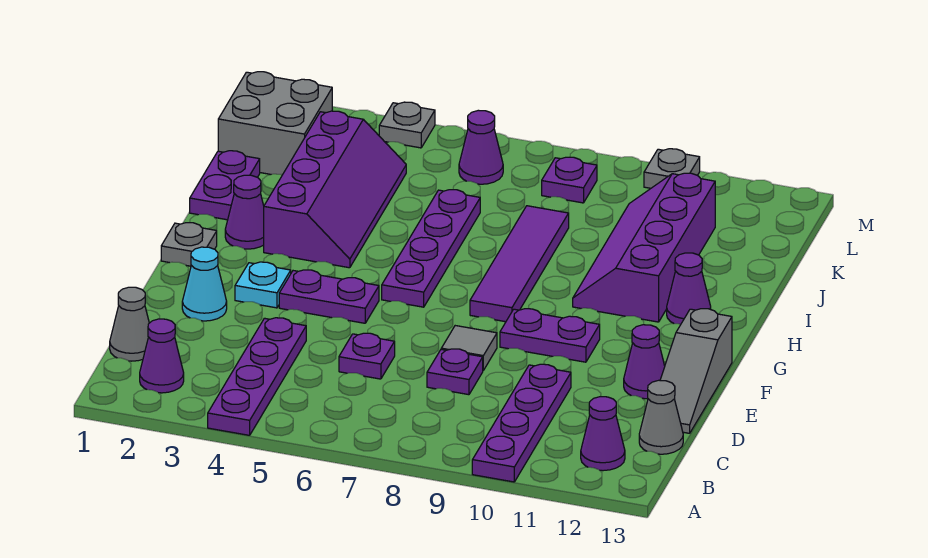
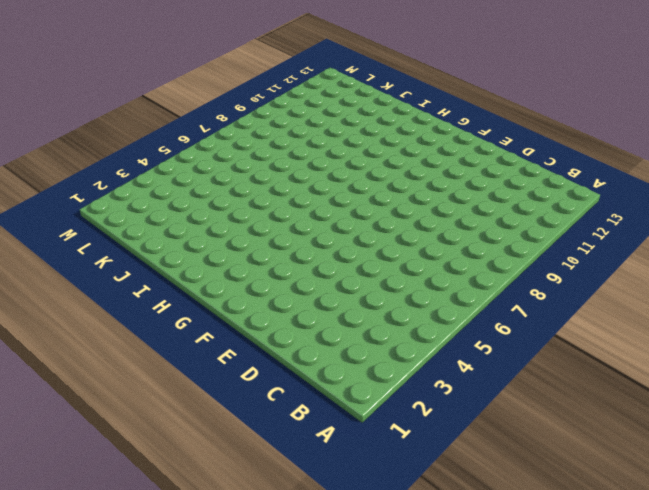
none -> purple plate A4:D4 level 1
none -> purple plate A10:D10 level 1
none -> purple cone B2 level 1

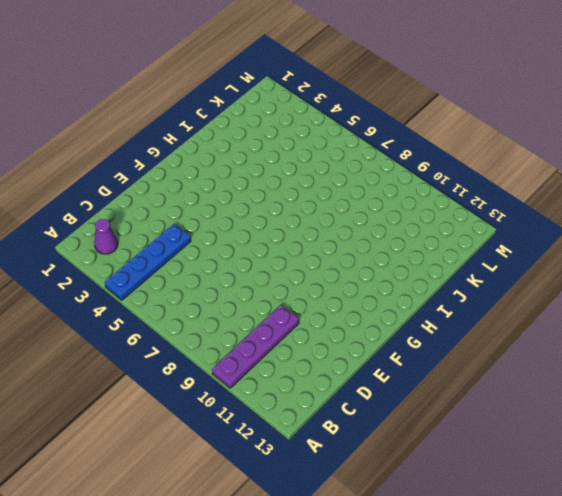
blue plate A4:D4 level 1 -> purple plate A4:D4 level 1
none -> purple cone B12 level 1
none -> grey cone C1 level 1
none -> grey cone C13 level 1

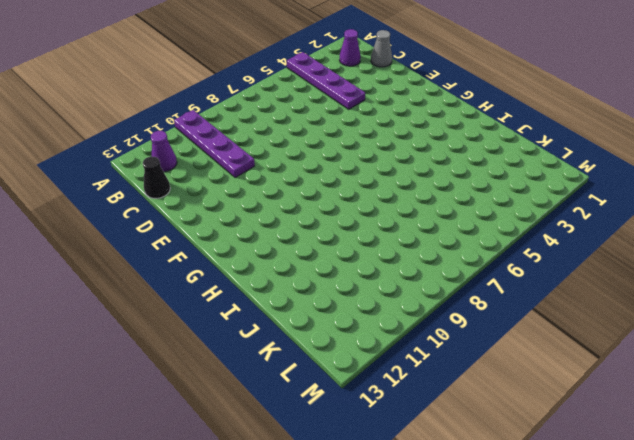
black cone C13 level 1 -> grey cone C13 level 1
none -> purple plate D6 level 1
none -> purple plate D8 level 1
none -> grey slope D13:F13 level 1 top F

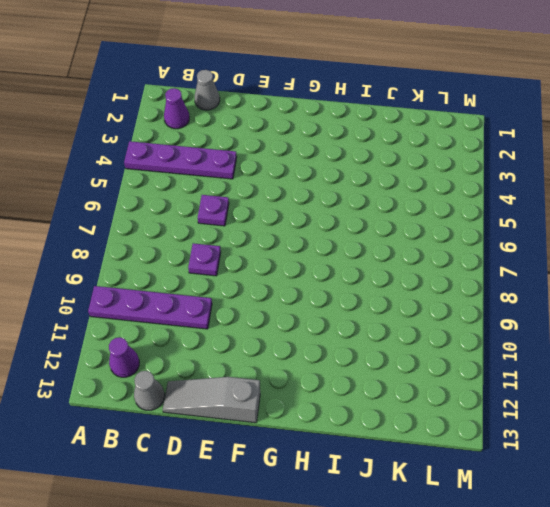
none -> cyan cone E2 level 1
none -> grey tile E8 level 1
none -> purple cone E12 level 1

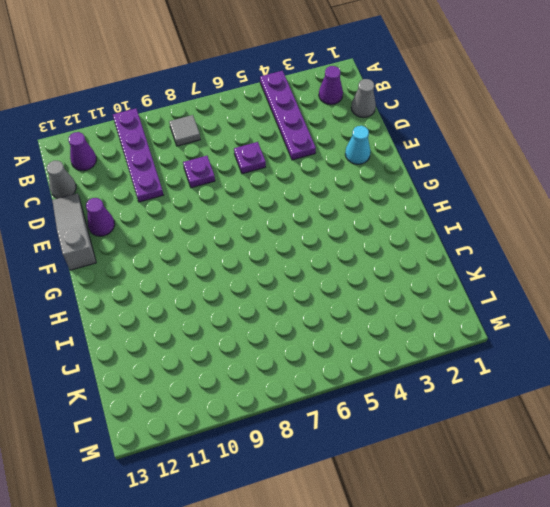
grey tile B8 level 1 -> grey tile E8 level 1
none -> cyan plate F3 level 1
none -> purple plate F4:F5 level 1
none -> purple plate F9:F10 level 1

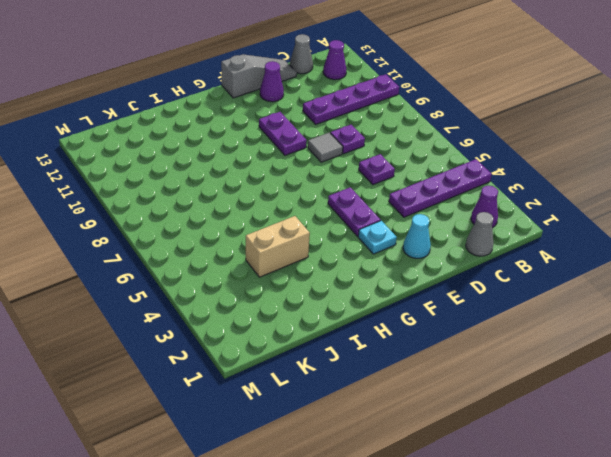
tan brick I4:J4 level 1 -> purple slope H3:K4 level 1 top 3
none -> grey plate G1 level 1
none -> purple plate G6:J6 level 1
none -> purple tile G8:J8 level 1

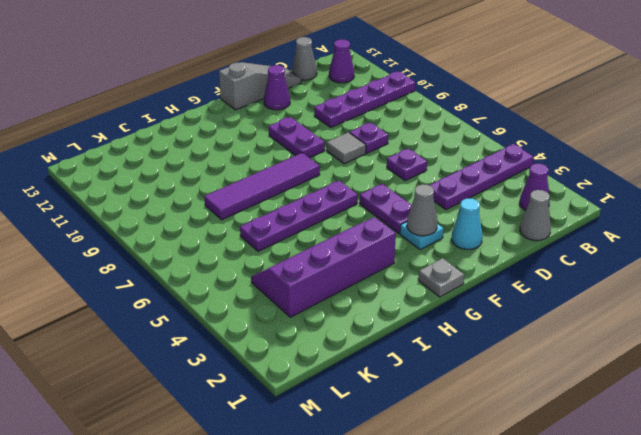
grey cone F3 level 2 -> none
none -> purple cone H2 level 1
none -> purple slope H10:K11 level 1 top 11
none -> purple cone H12 level 1

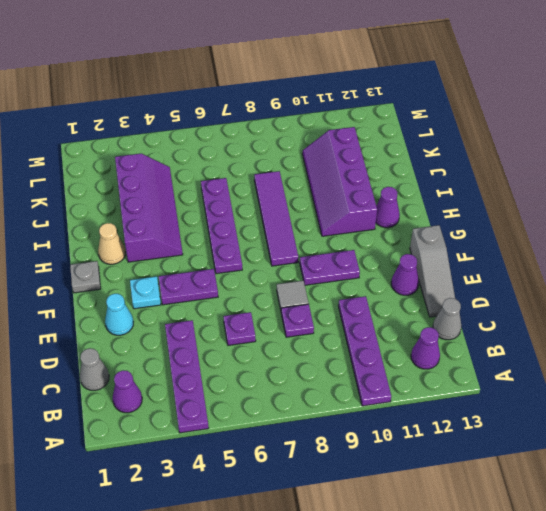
tan cone H2 level 1 -> purple cone H2 level 1
none -> purple plate I1:J1 level 1
none -> grey brick K1:L2 level 1
none -> purple cone L6 level 1

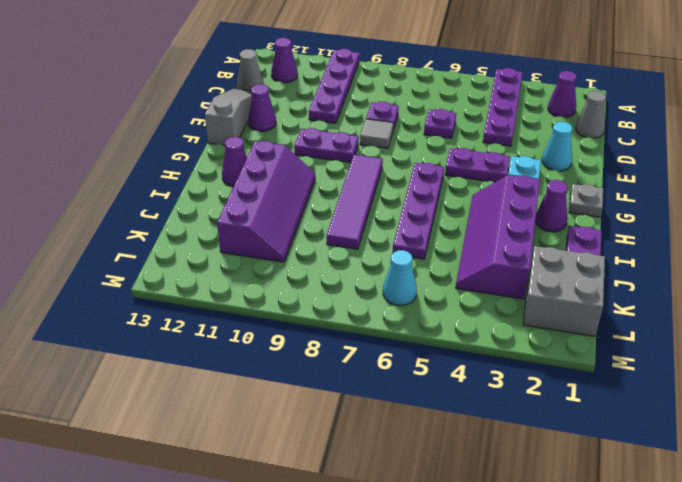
cyan cone L6 level 1 -> purple cone L6 level 1
none -> purple plate L8 level 1
none -> grey plate M4 level 1
none -> grey plate M10 level 1

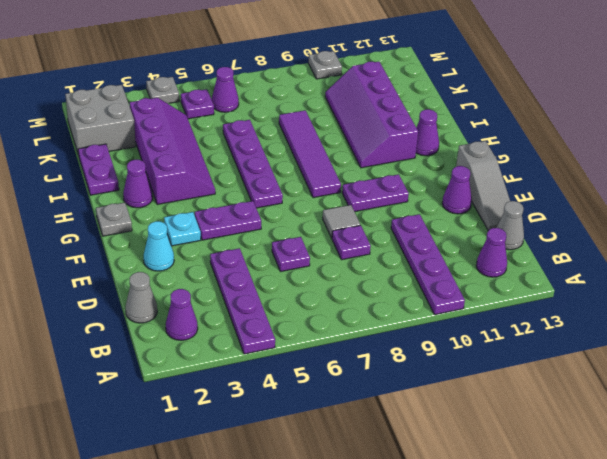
purple plate L5 level 1 -> purple plate L8 level 1

